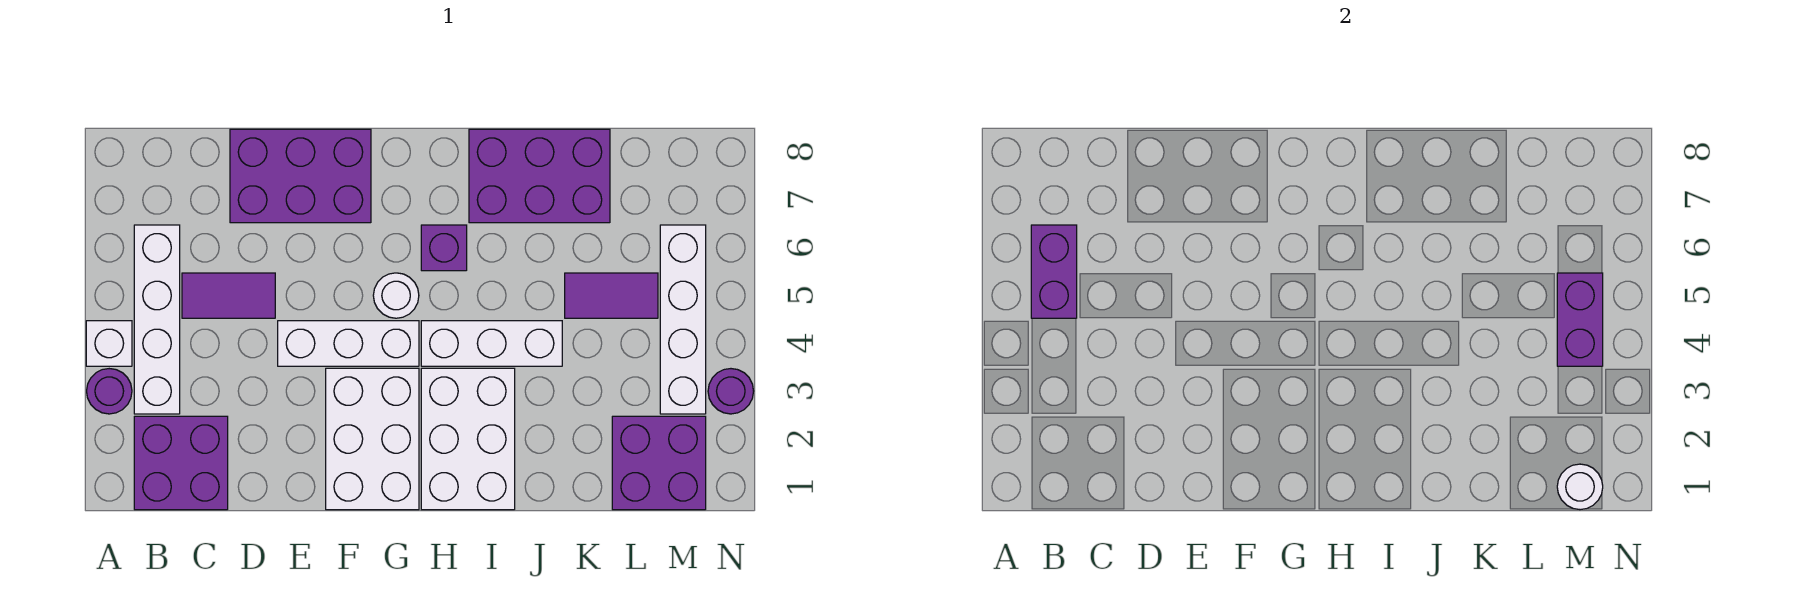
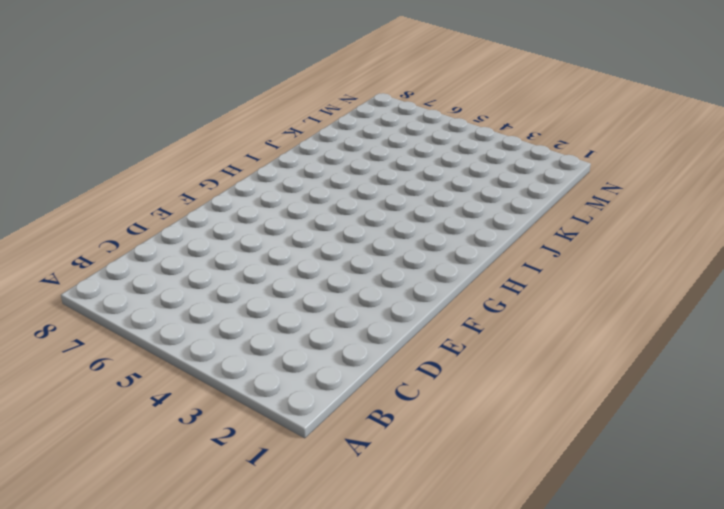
none -> purple round brick A3 level 1
none -> white brick A4 level 1
none -> purple brick B1:C2 level 1

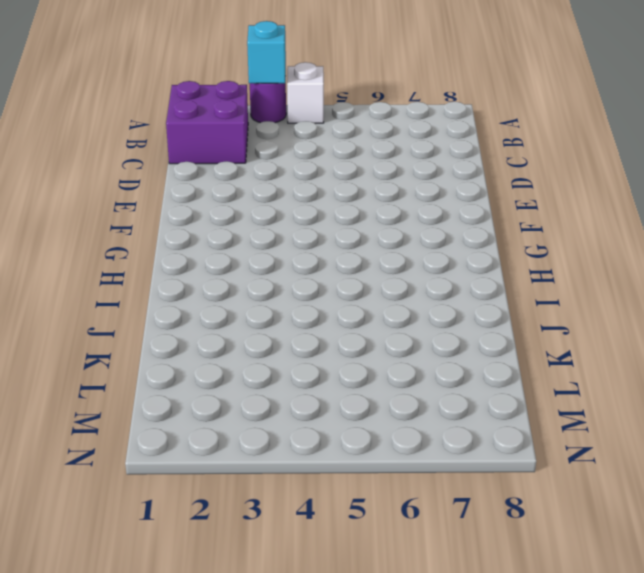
cyan brick A3 level 2 -> none
none -> white brick B3:B6 level 1
none -> purple tile C5:D5 level 1
none -> purple brick D7:F8 level 1

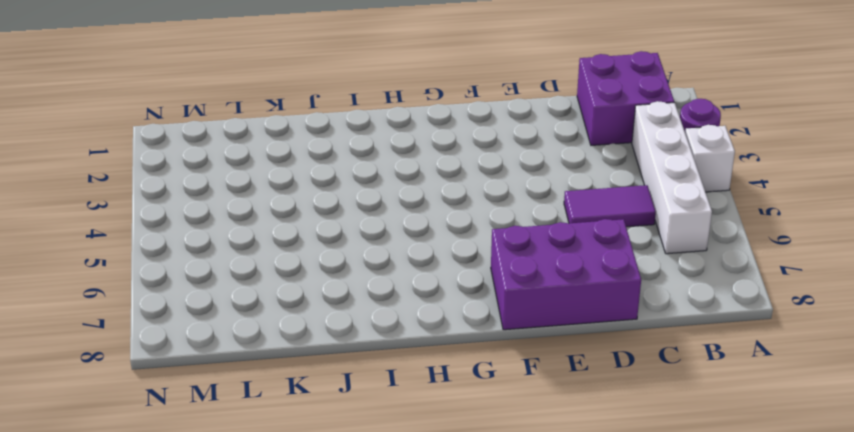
none -> white brick E4:G4 level 1
none -> white brick F1:G3 level 1
none -> white round brick G5 level 1

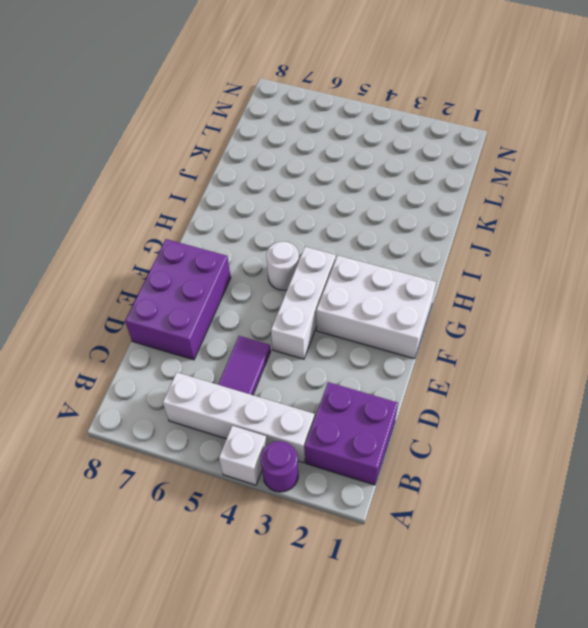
none -> white brick H1:I3 level 1
none -> white brick H4:J4 level 1
none -> purple brick H6 level 1

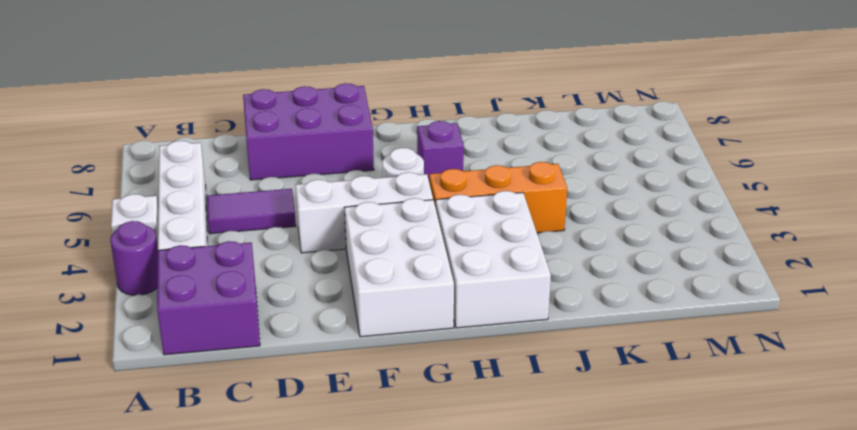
orange brick H4:J4 level 1 -> white brick H4:J4 level 1
none -> purple brick I7:K8 level 1
none -> purple tile K5:L5 level 1
none -> purple brick L1:M2 level 1

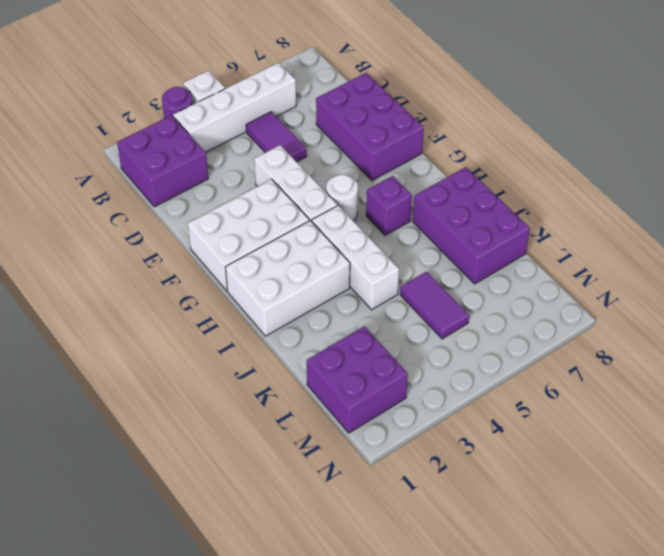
none -> white brick M3:M6 level 1
none -> purple round brick N3 level 1
none -> purple brick B5:B6 level 2

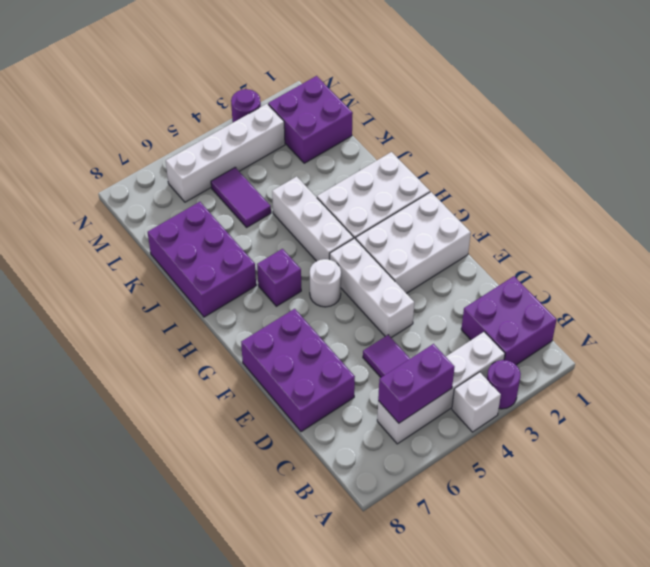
none -> white round brick M1 level 2
none -> purple brick M4:M5 level 2

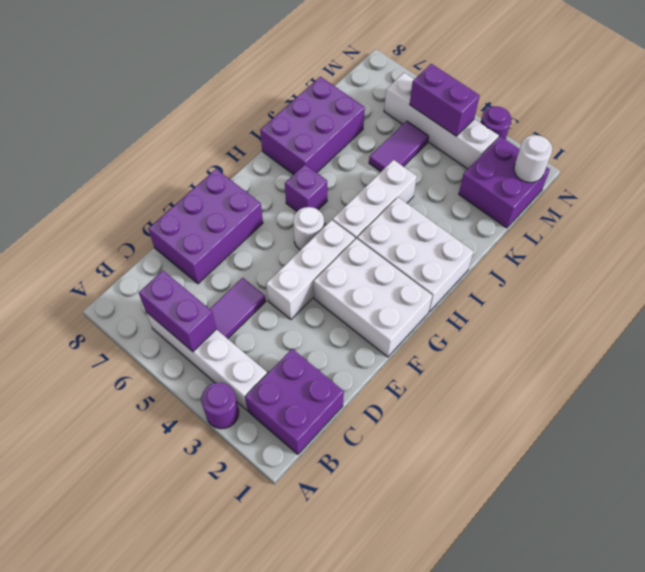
none -> white brick A4 level 1

